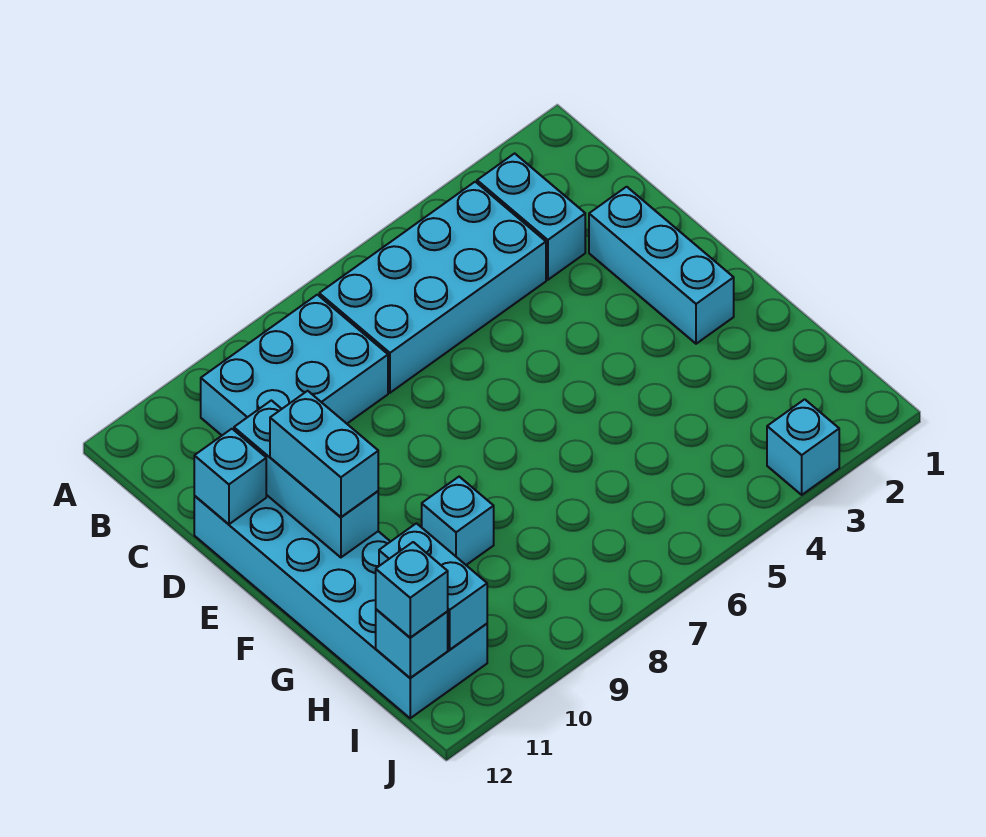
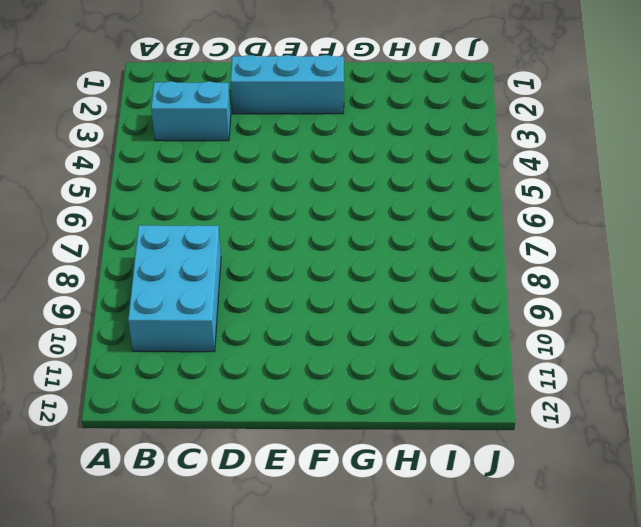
none -> cyan brick B4:C7 level 1
none -> cyan brick D11:I12 level 1
none -> cyan brick G9 level 1

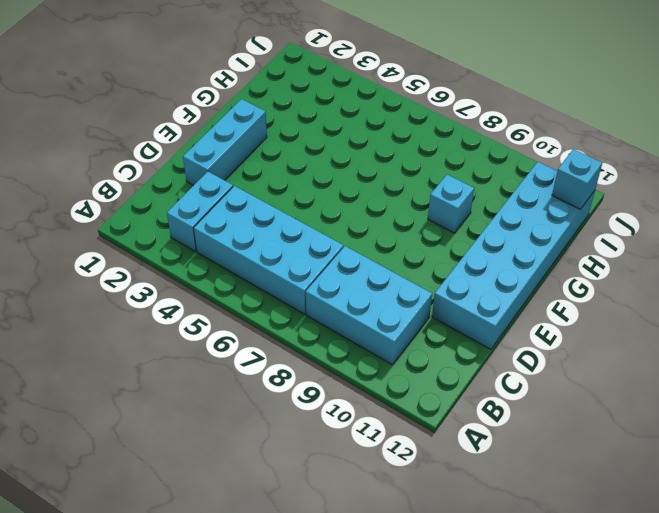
none -> cyan brick J3 level 1
none -> cyan brick D11:F11 level 2
none -> cyan brick D12 level 2

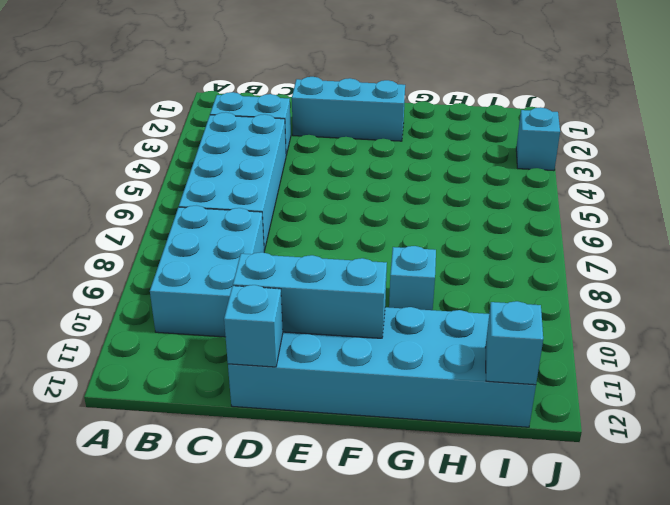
none -> cyan brick H11:I11 level 2
none -> cyan brick E11:F11 level 3
none -> cyan brick I12 level 3

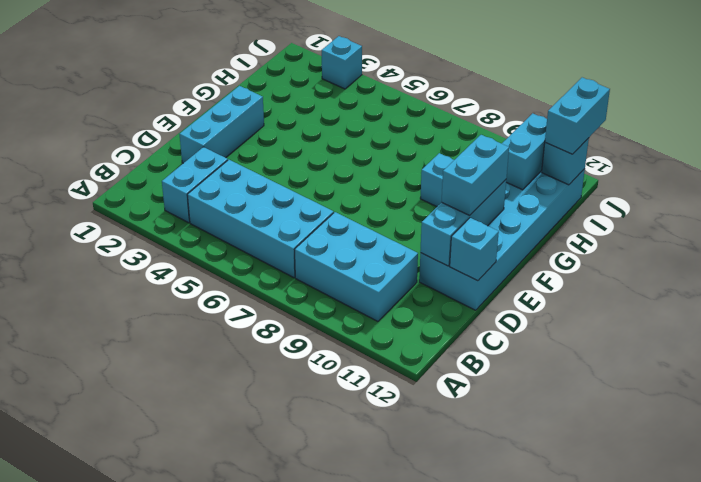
cyan brick I12:J12 level 3 -> cyan brick I12 level 3

